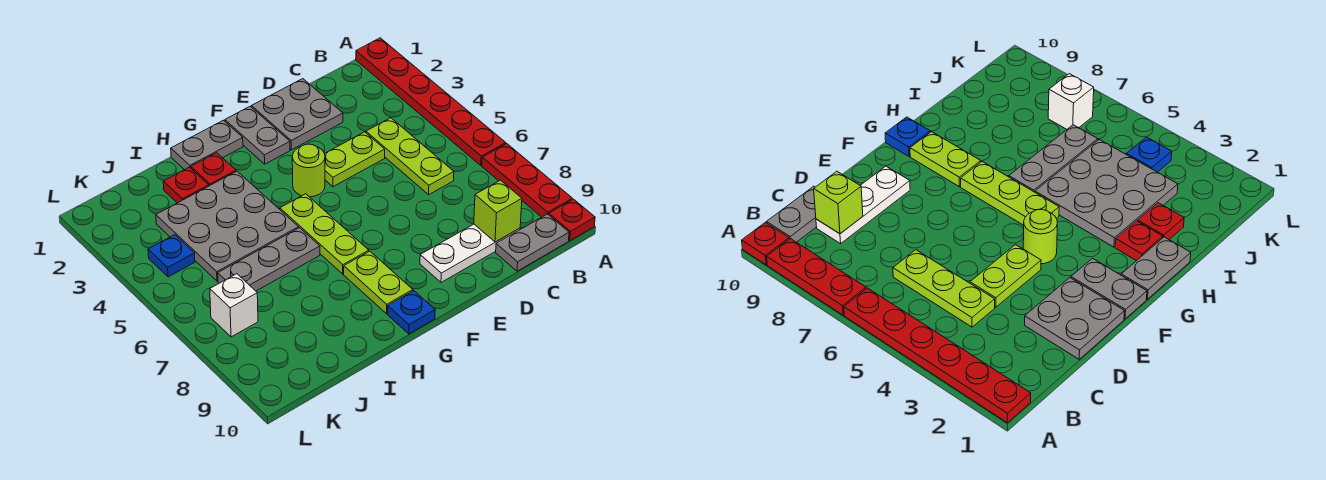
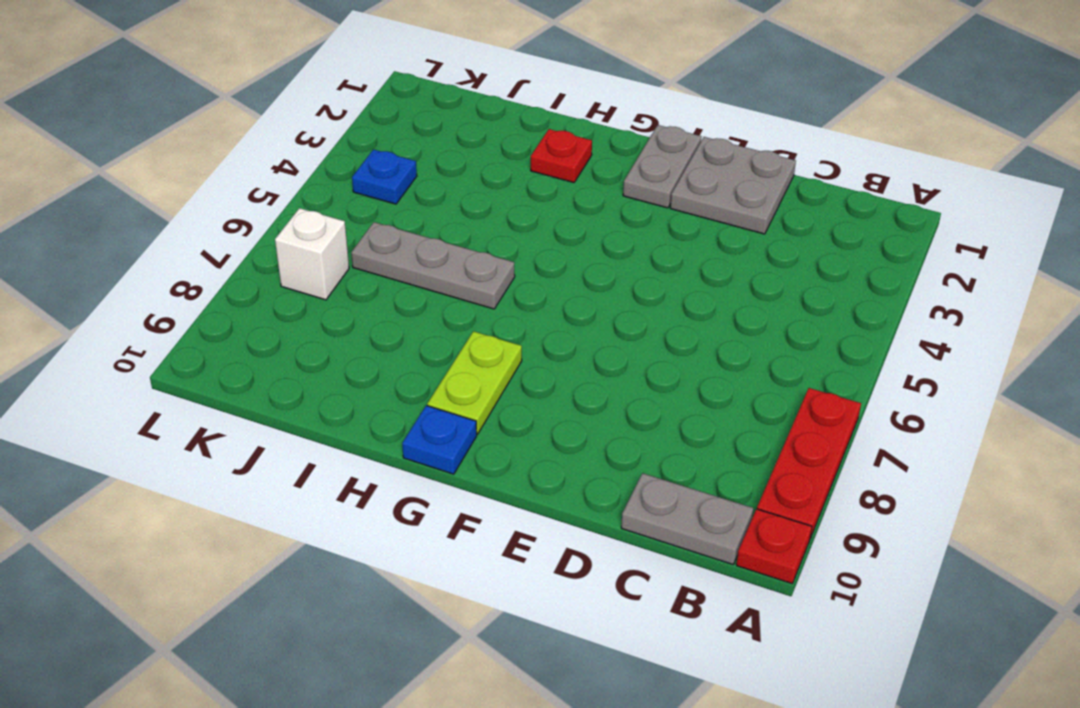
none -> red plate A1:A6 level 1
none -> lime plate C4:C6 level 1
none -> white plate C9:E9 level 1

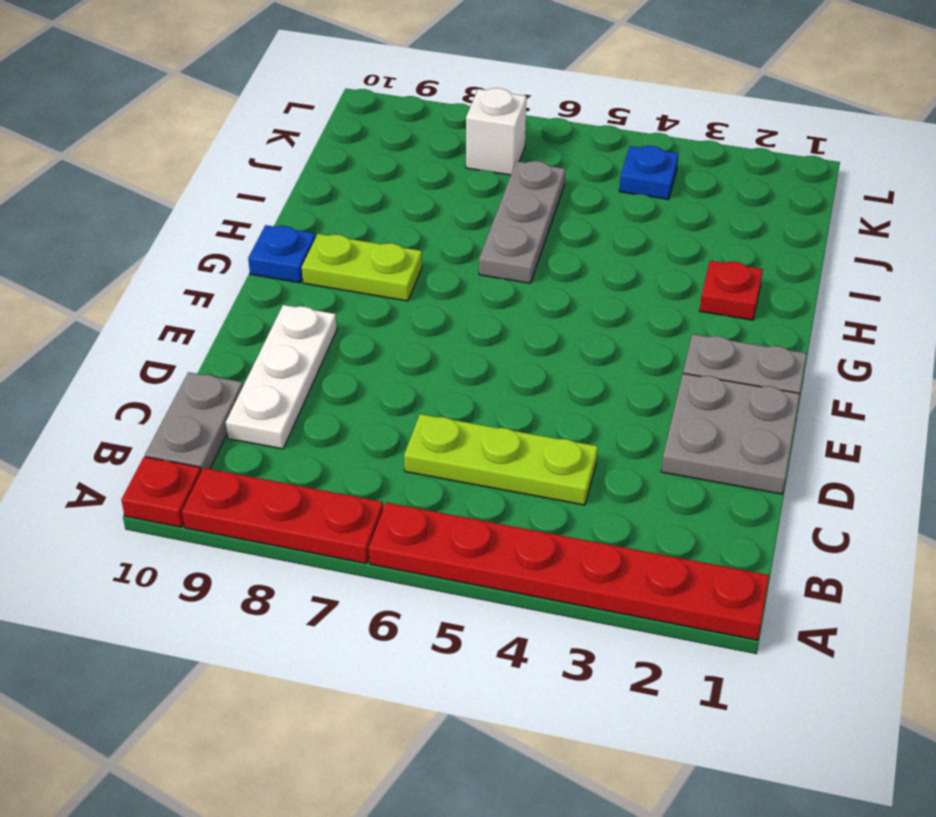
none -> lime plate D4:E4 level 1
none -> lime round brick F4 level 1
none -> grey plate G1:H1 level 1

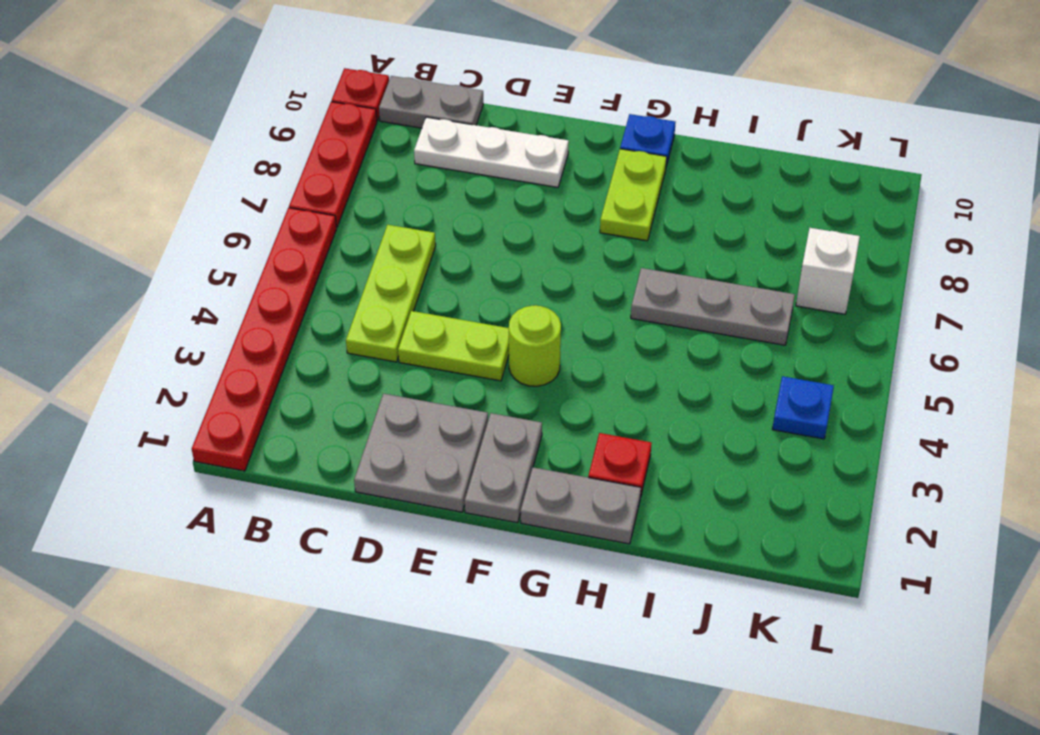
none -> lime plate G5:G7 level 1
none -> grey plate H3:J5 level 1
none -> red plate I2 level 1

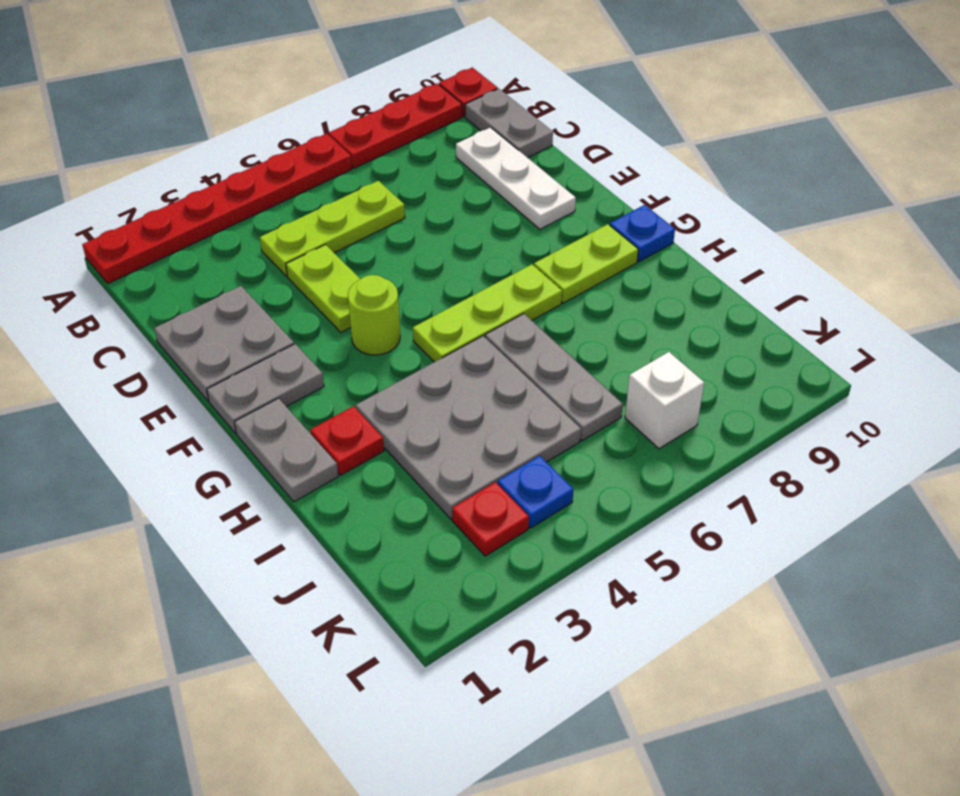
red plate K3 level 1 -> red plate I2 level 1
none -> lime brick C9 level 2

